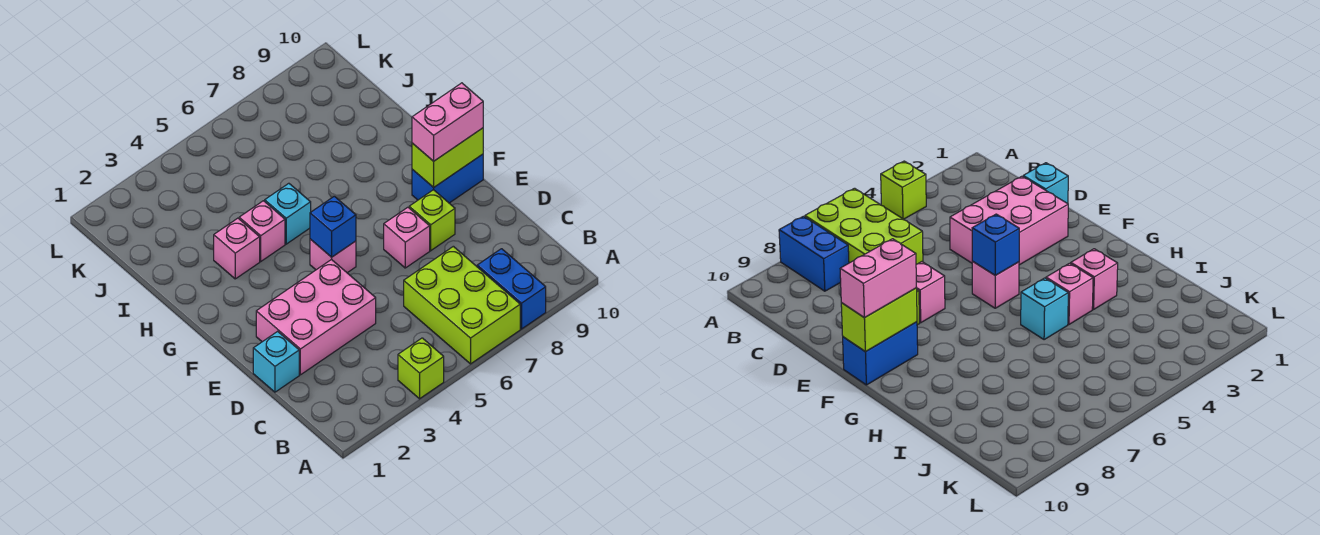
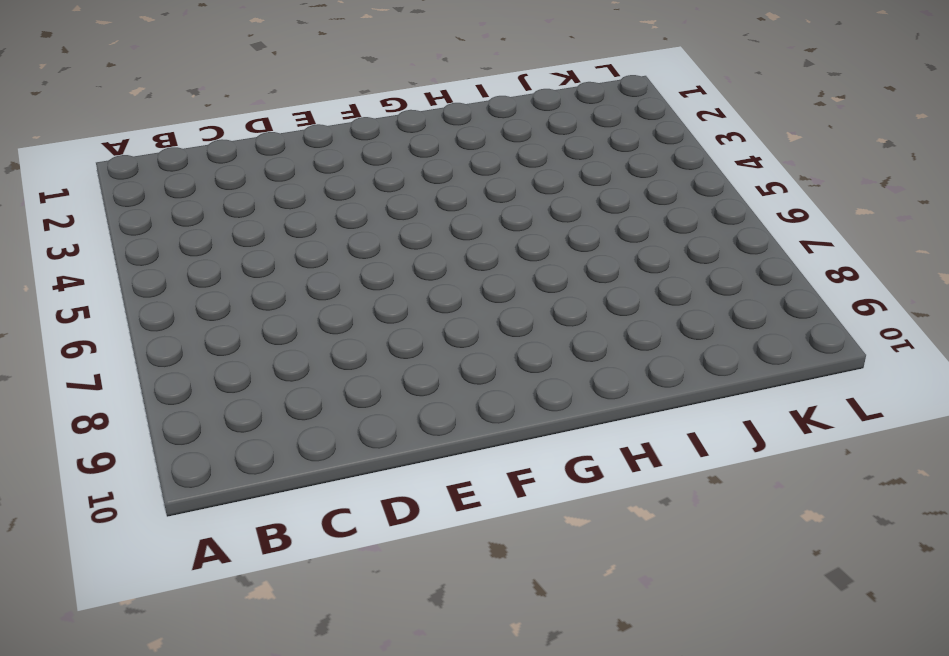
none -> lime brick A4 level 1
none -> lime brick A6:C7 level 1
none -> blue brick A8:B8 level 1

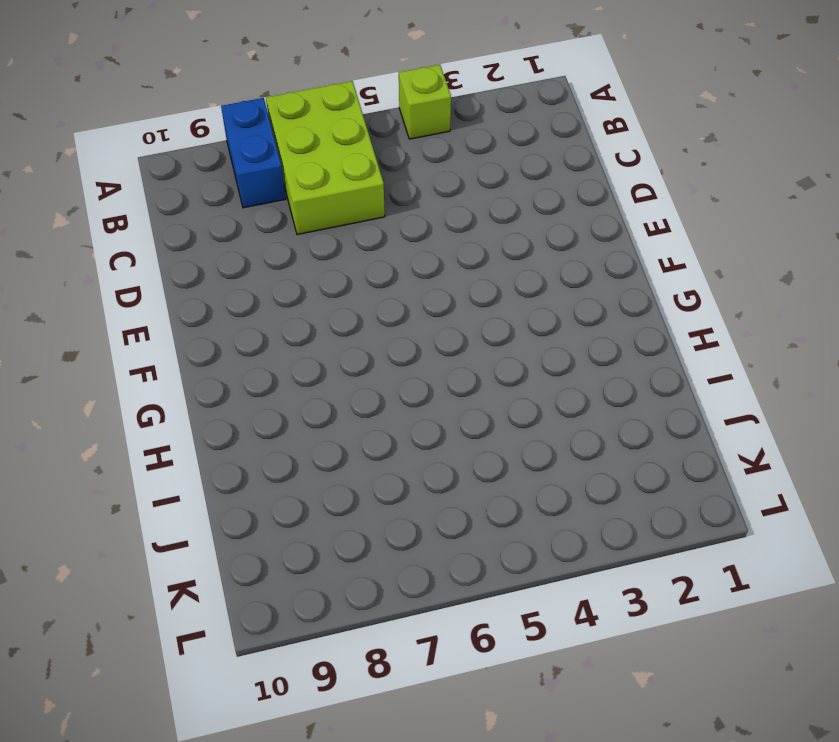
none -> cyan brick D1 level 1
none -> pink brick D2:E4 level 1
none -> pink brick E7 level 1

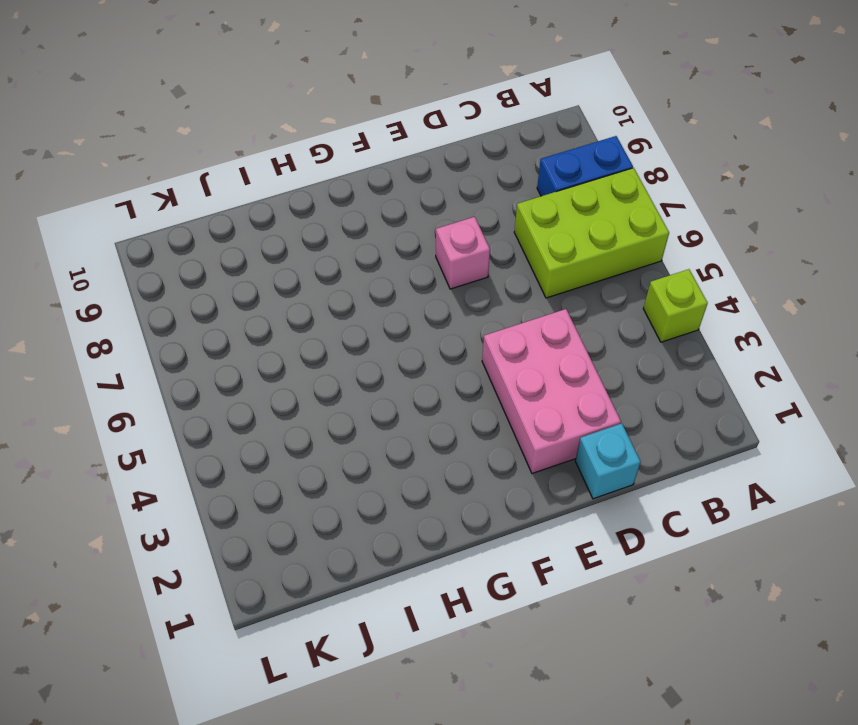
none -> lime brick E8 level 1
none -> pink brick F5 level 1
none -> blue brick F9:F10 level 1

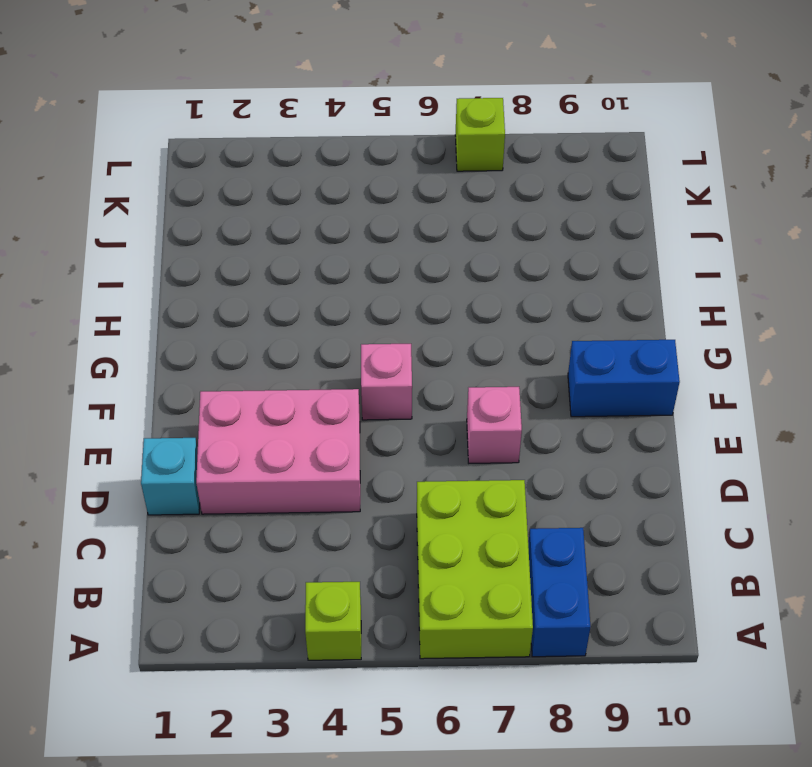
lime brick L7 level 1 -> lime brick E8 level 1
none -> pink brick H3 level 1
none -> pink brick H4 level 1
none -> cyan brick H5 level 1

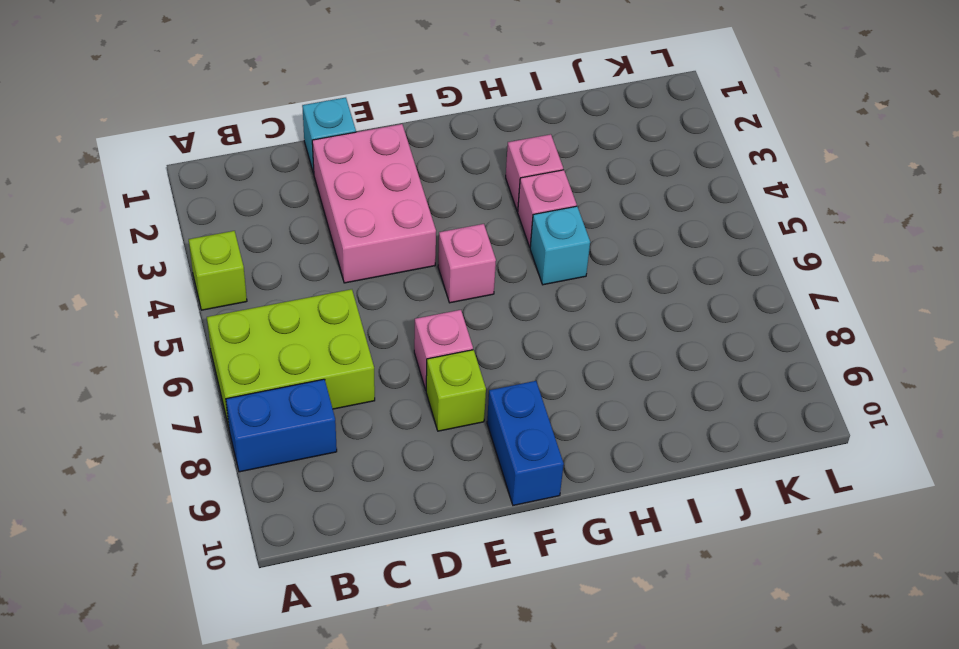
none -> blue brick F5 level 2
none -> lime brick F9:F10 level 2
none -> pink brick F9:F10 level 3

